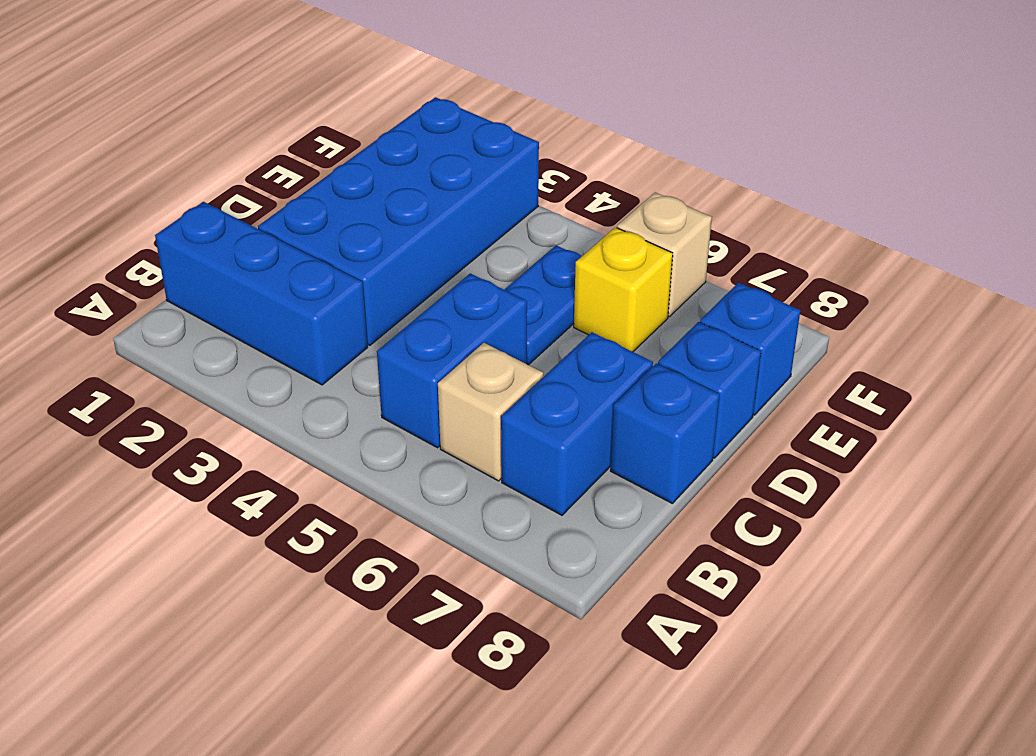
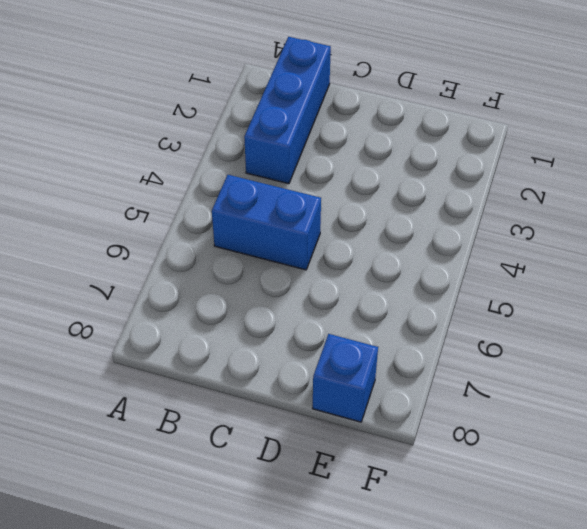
none -> tan brick B6 level 1
none -> blue brick B7:C7 level 1

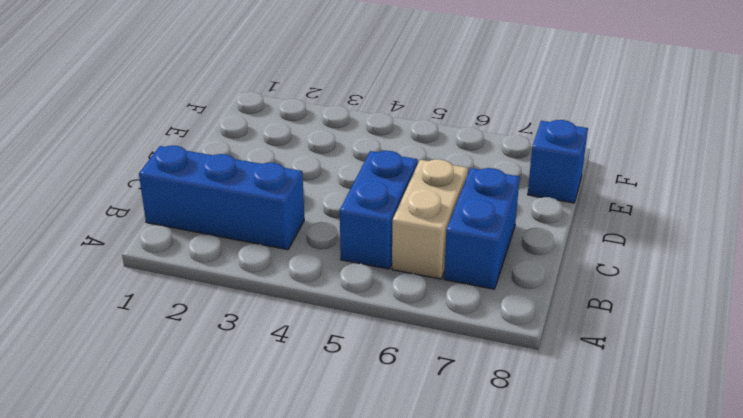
tan brick B6:C6 level 1 -> tan brick B6 level 1
none -> blue brick C2:F3 level 1
none -> blue brick C8 level 1

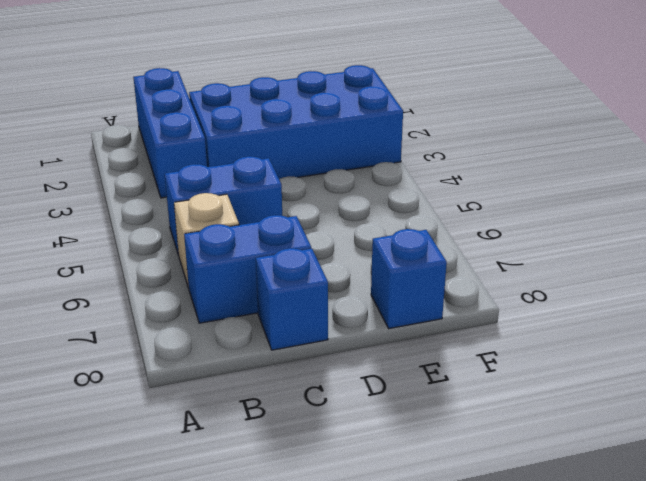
none -> blue plate D5:E5 level 1
none -> blue brick D8 level 1

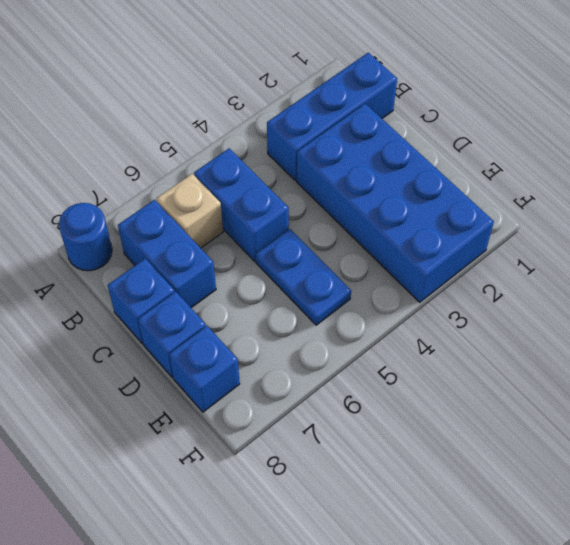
blue round brick A8 level 1 -> none
none -> yellow brick E6 level 1
none -> tan brick F6 level 1

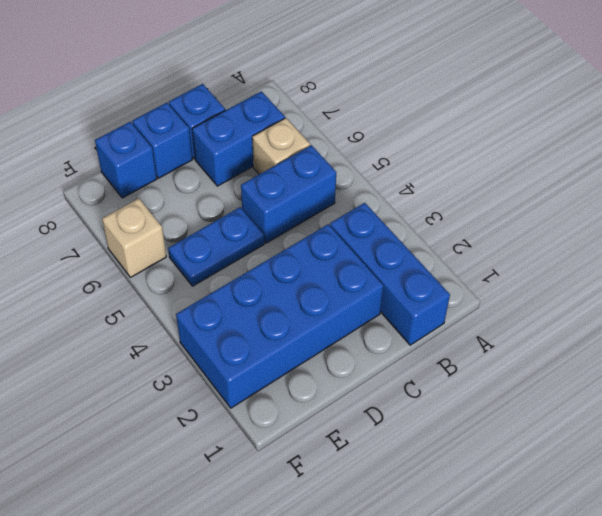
none -> yellow brick E6 level 1

